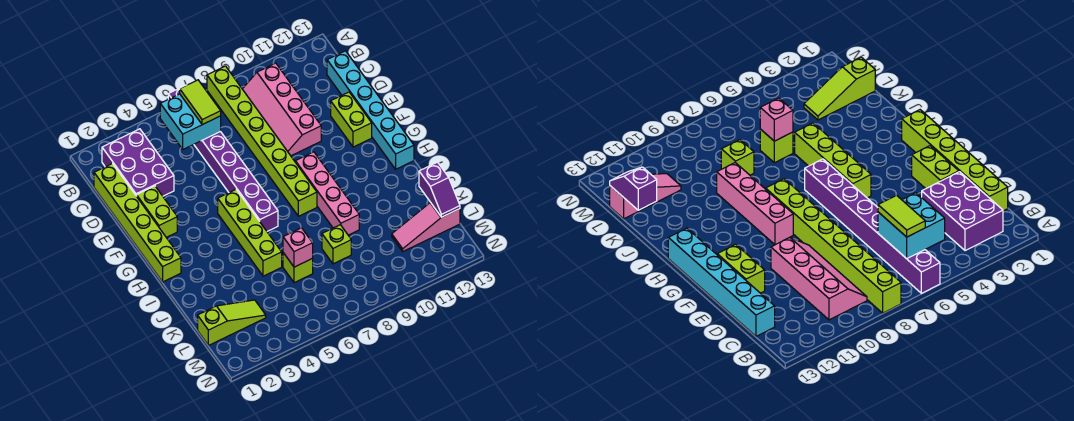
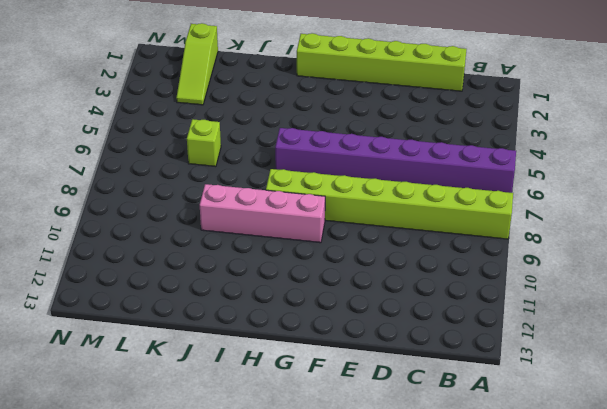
none -> purple brick B2:D3 level 1
none -> pink slope B9:E10 level 1 top 10
none -> cyan brick C13:H13 level 1

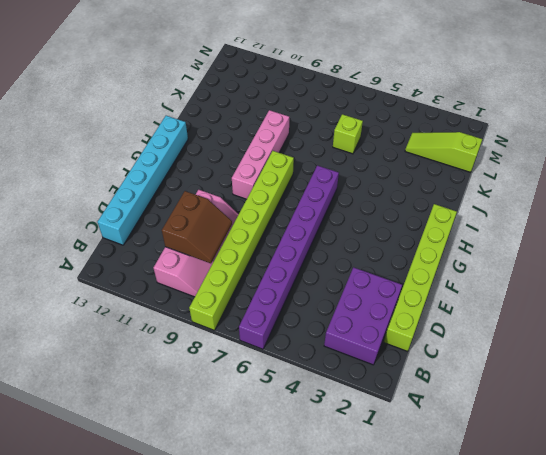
brown slope C9:D10 level 2 top 10 -> none
none -> lime brick E2:F2 level 1
none -> lime brick E12:F12 level 1
none -> lime brick G5:J5 level 1

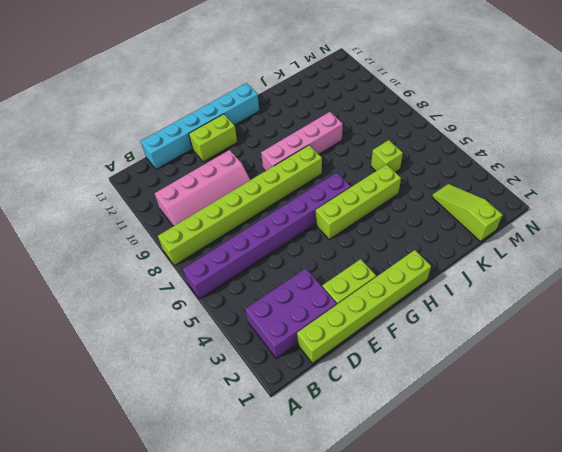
none -> lime brick K8 level 1
none -> pink slope L11:L13 level 1 top 13
none -> cyan brick B5:C6 level 2

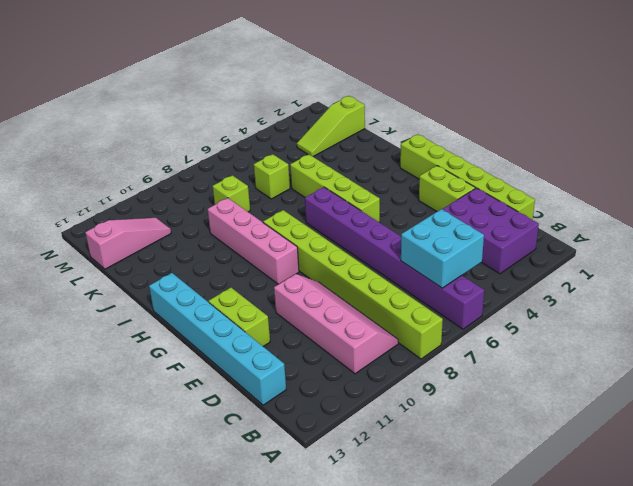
none -> pink brick K6 level 2
none -> purple slope K13:L13 level 2 top K
none -> lime tile B6:C6 level 3

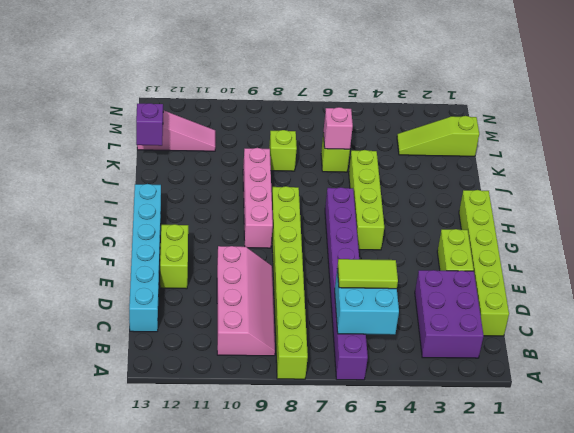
lime tile C5:C6 level 3 -> lime tile B6:C6 level 3

